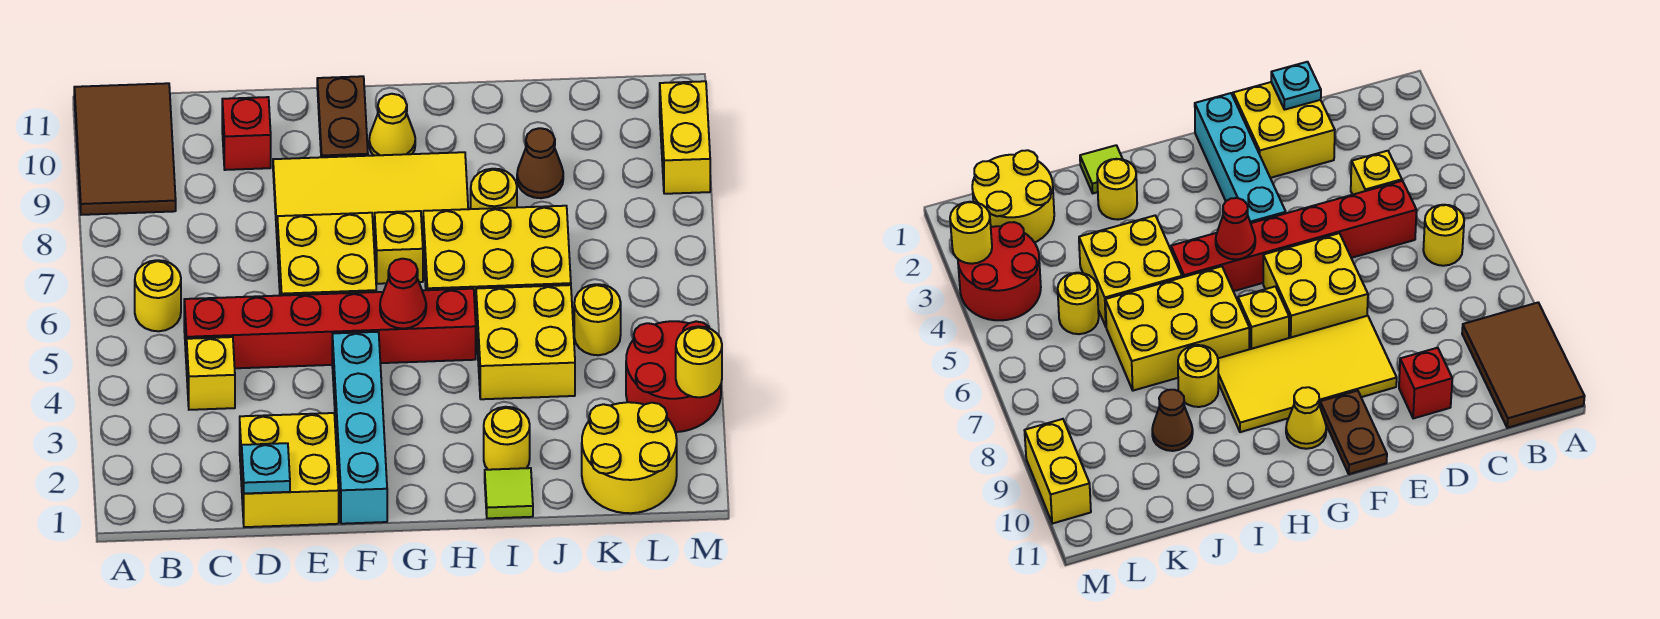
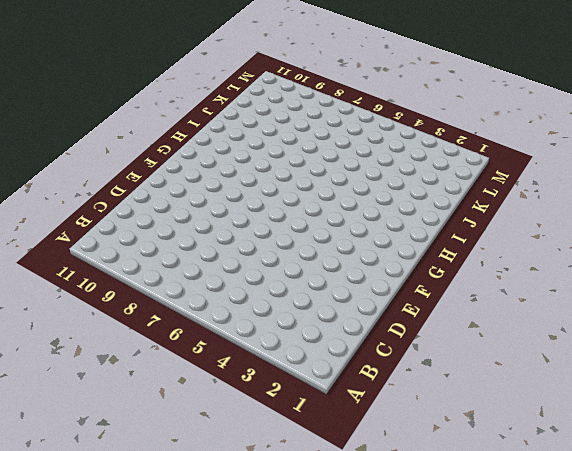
none -> brown tile A9:B11 level 1
none -> yellow round brick B6 level 1
none -> yellow brick C4 level 1

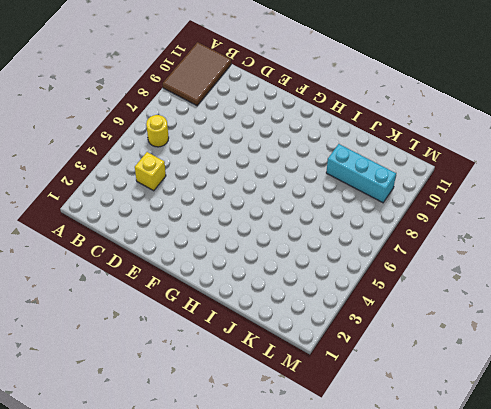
cyan brick J9:L9 level 1 -> brown cone J9 level 1
none -> red brick C5:H5 level 1
none -> yellow brick D1:E2 level 1
none -> red brick D10 level 1

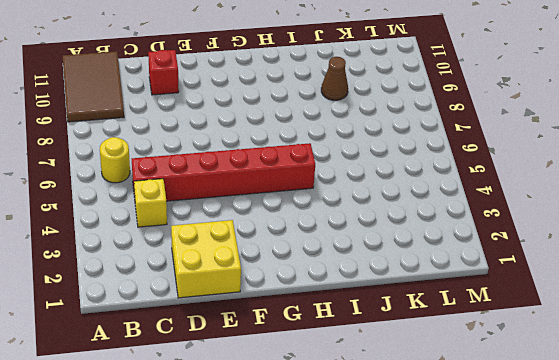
none -> yellow brick E6:F7 level 1
none -> yellow tile E8:H9 level 1
none -> cyan brick F1:F4 level 1

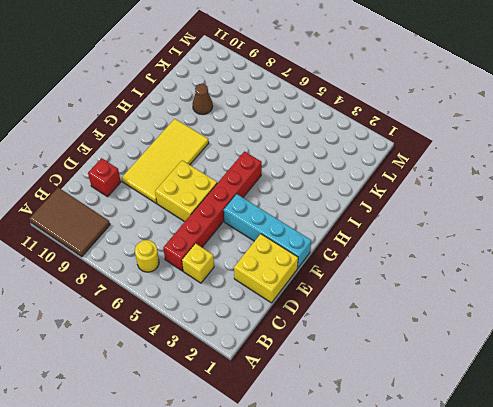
none -> brown plate F10:F11 level 1
none -> yellow brick G7 level 1
none -> yellow cone G10 level 1

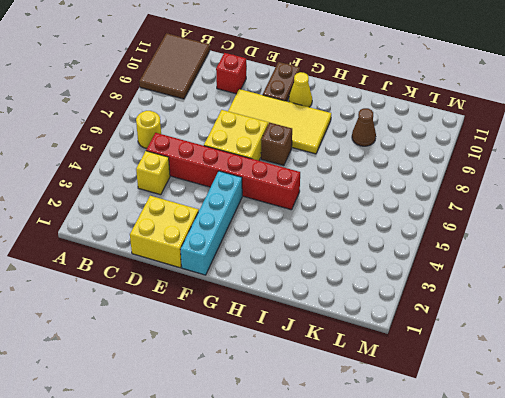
brown brick G7 level 1 -> yellow brick G7 level 1
none -> yellow brick H6:J7 level 1
none -> lime tile I1 level 1
none -> yellow round brick I2 level 1

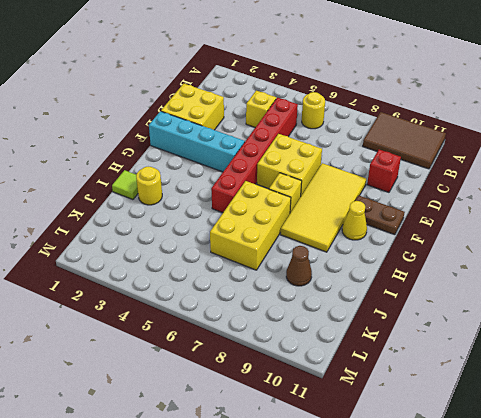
none -> yellow brick I4:J5 level 1
none -> yellow round brick I8 level 1
none -> yellow round brick K1:L2 level 1

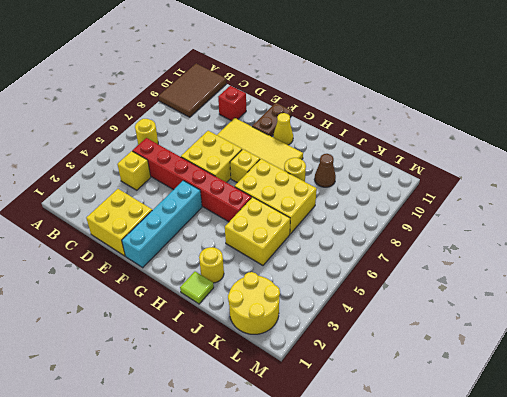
none -> yellow round brick K5 level 1
none -> red round brick L3:M4 level 1
none -> yellow brick M9:M10 level 1

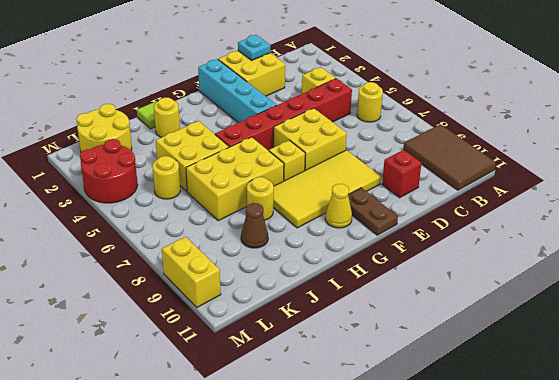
none -> red cone G5 level 2
none -> yellow round brick M3 level 2

